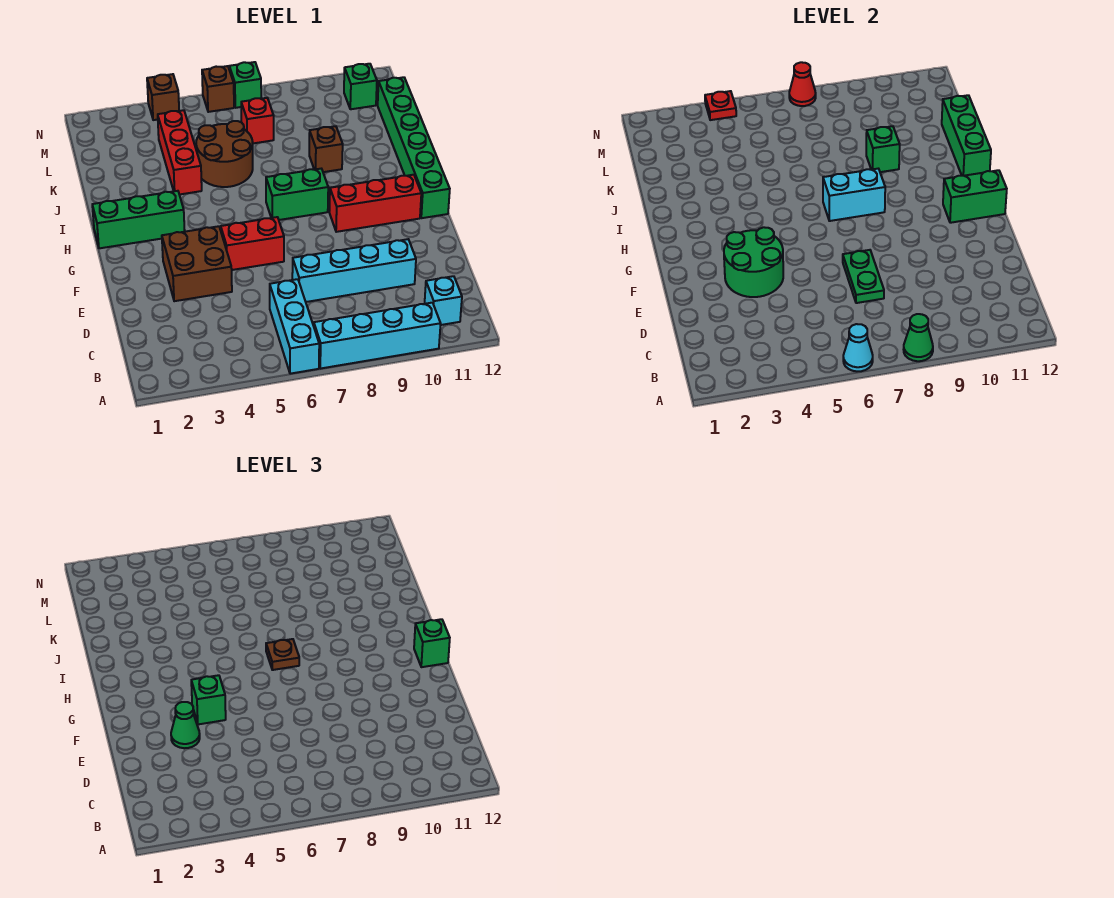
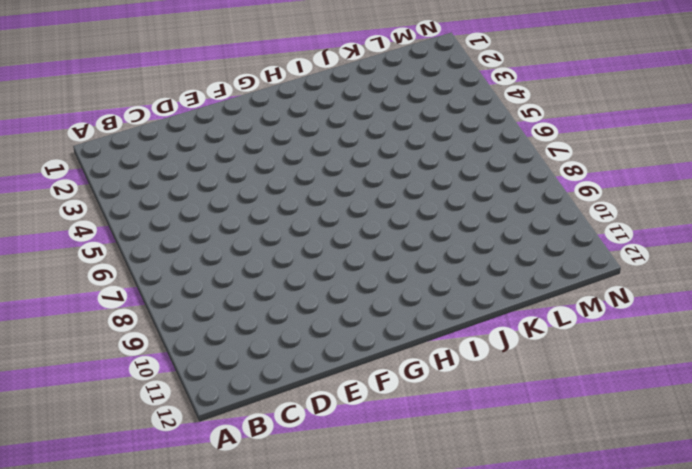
none -> cyan brick A6:C6 level 1
none -> cyan brick A7:A10 level 1
none -> cyan brick B11 level 1
none -> cyan brick D7:D10 level 1

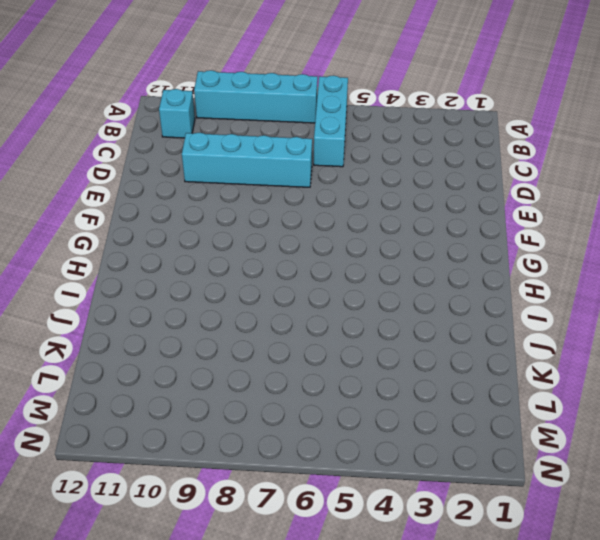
none -> brown brick E3:F4 level 1
none -> red brick F5:F6 level 1
none -> red brick G9:G11 level 1
none -> green brick G12:L12 level 1

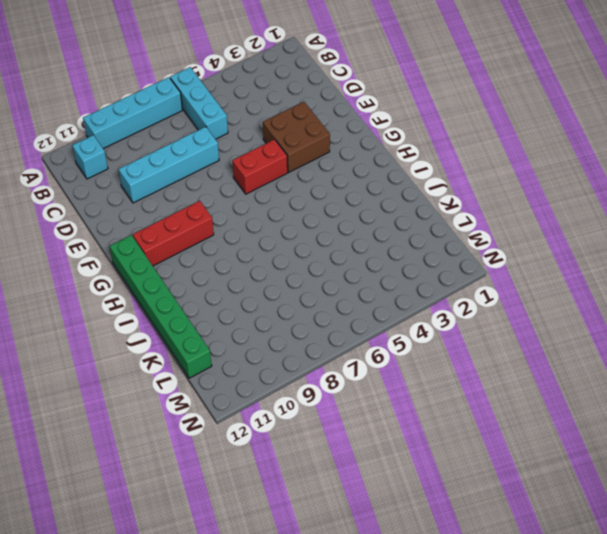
none -> green brick H1:H3 level 1
none -> green brick H7:H8 level 1
none -> red brick J4:L4 level 1
none -> brown round brick J5:K6 level 1

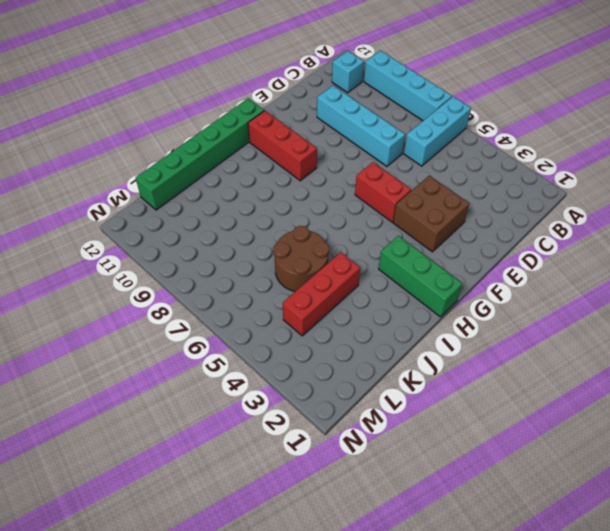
none -> green brick H7:H8 level 1
none -> brown brick J9 level 1
none -> red brick L7 level 1
none -> green brick M11 level 1

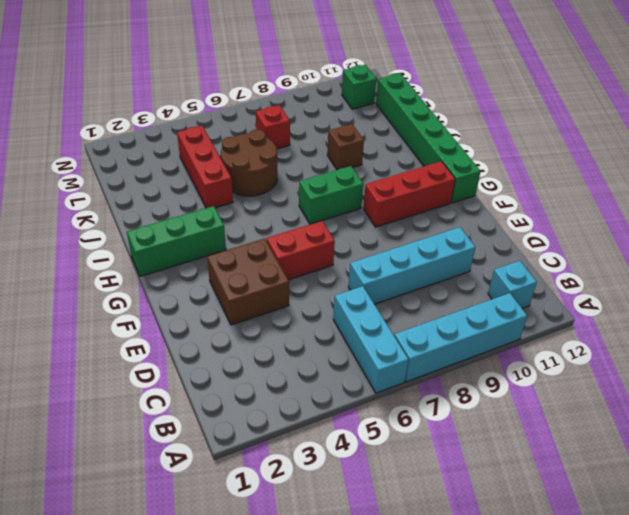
none -> brown brick N4 level 1
none -> brown brick N6 level 1
none -> green brick N7 level 1
none -> cyan cone A6 level 2

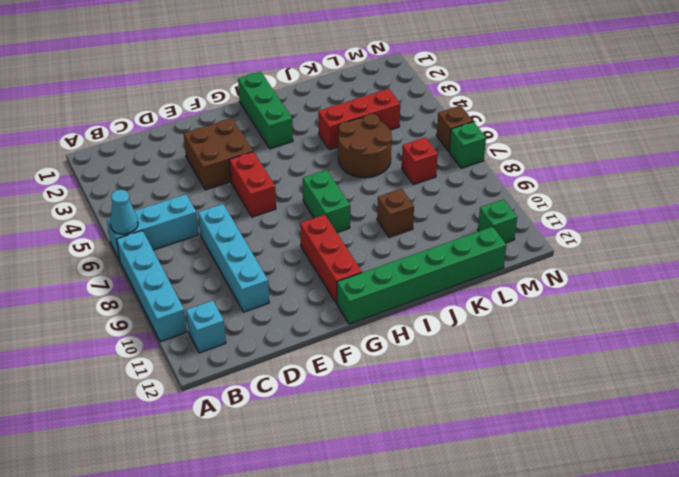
none -> brown brick N4 level 1
none -> green cone A8 level 2
none -> green plate D7:E7 level 2
none -> green round brick E3:F4 level 2

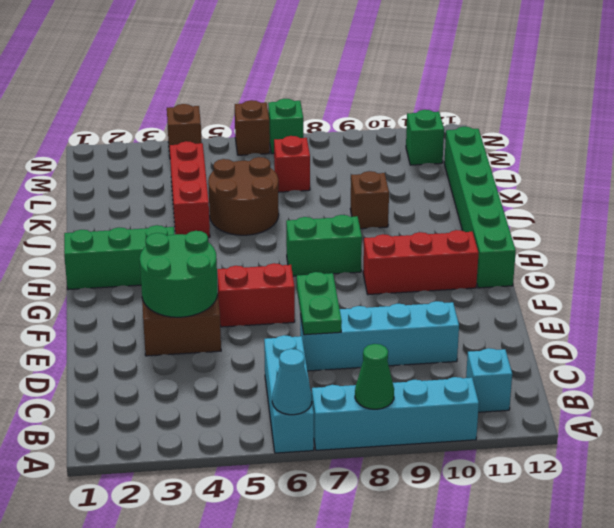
none -> green brick G11:G12 level 2
none -> cyan brick H7:H8 level 2
none -> green brick I12:K12 level 2
none -> green brick J9 level 2

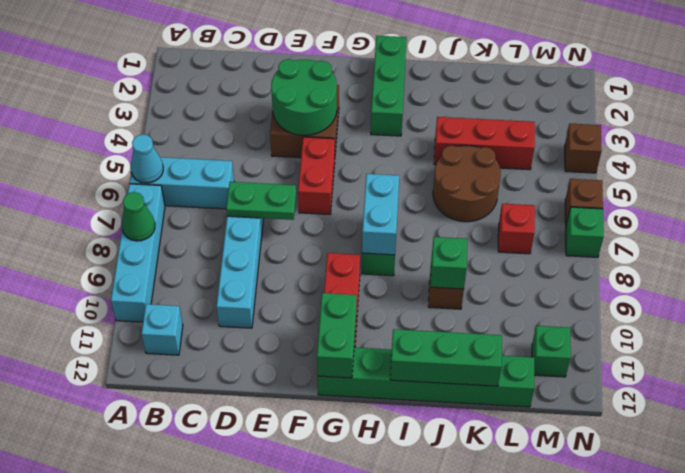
none -> red plate N4 level 2
none -> red cone N7 level 2
none -> green cone E3 level 3
none -> green brick F4 level 3

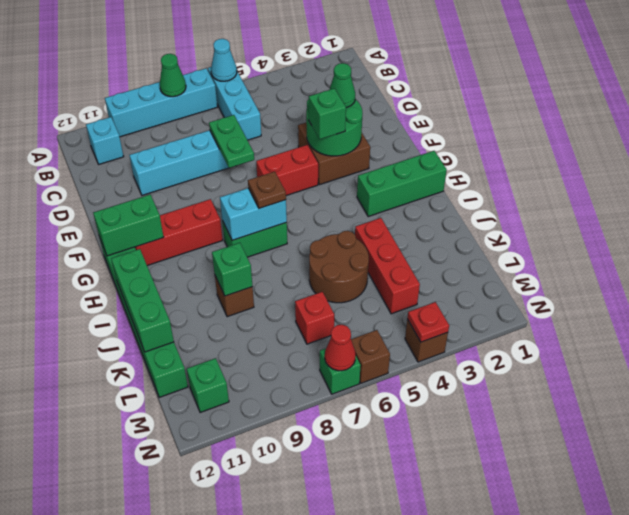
none -> green brick G12 level 3

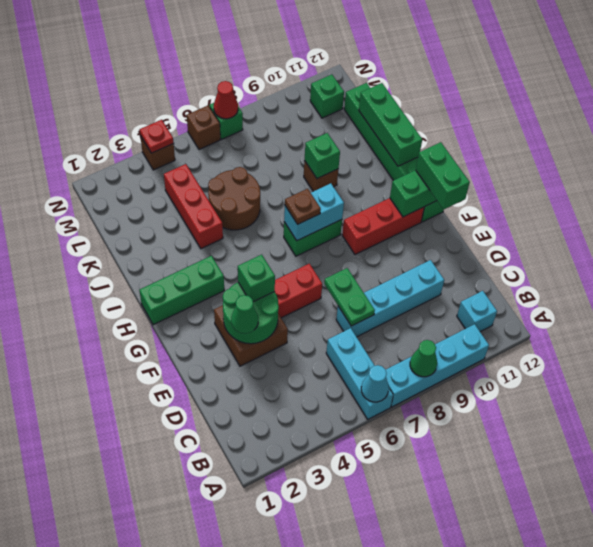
green brick F12:G12 level 3 -> green brick G12 level 3
none -> red brick L7 level 1

